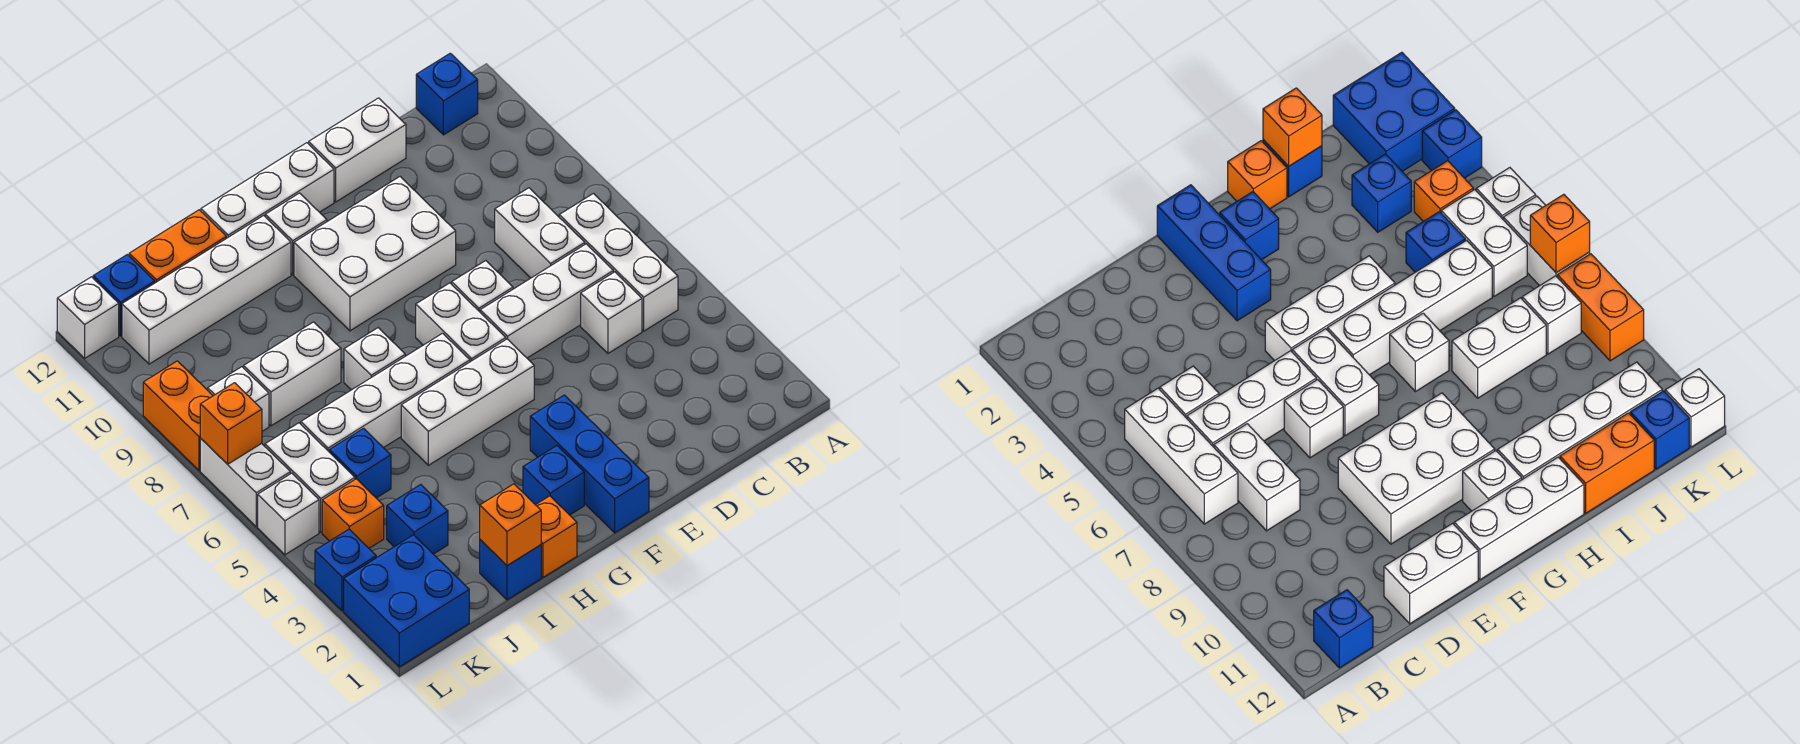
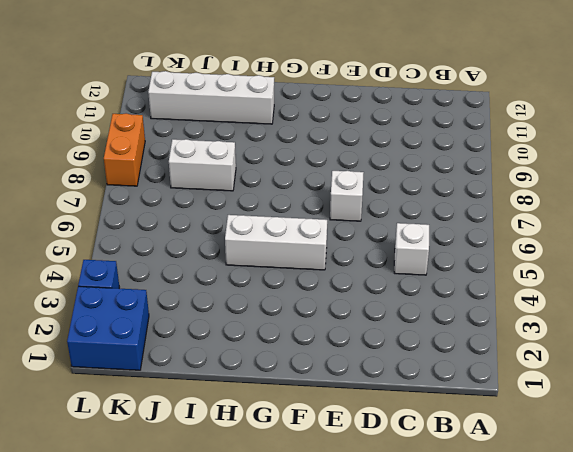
none -> white brick B5:B7 level 1
none -> blue brick B12 level 1
none -> white brick C6:E6 level 1
none -> white brick C7:C8 level 1

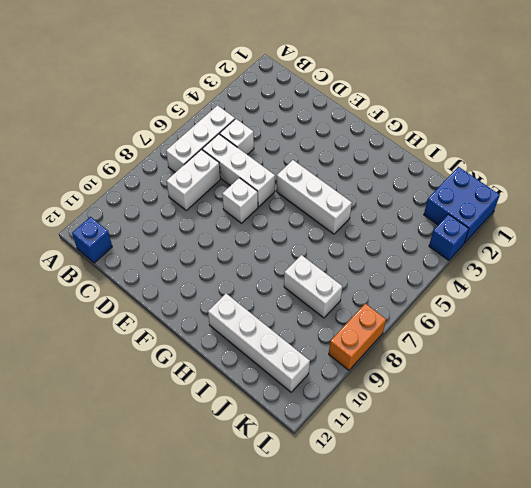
none -> white brick D12:E12 level 1
none -> white brick E9:G10 level 1
none -> blue brick F1:F3 level 1
none -> white brick F6:F7 level 1

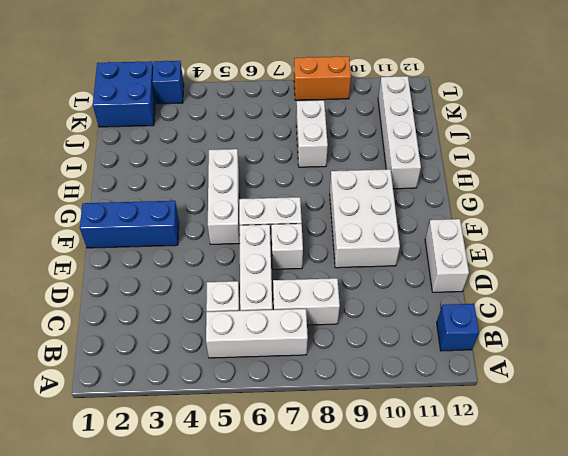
none -> white brick F12:H12 level 1
none -> blue brick G2 level 1
none -> white brick G6:J6 level 1
none -> white brick G11 level 1

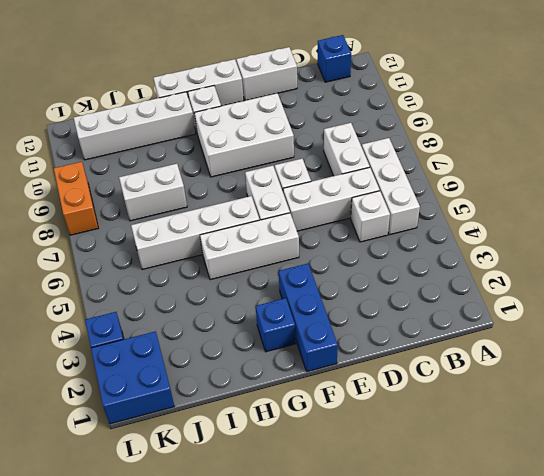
none -> orange brick H1 level 1
none -> white brick H7 level 1
none -> blue brick I1 level 1
none -> orange brick I12:J12 level 1

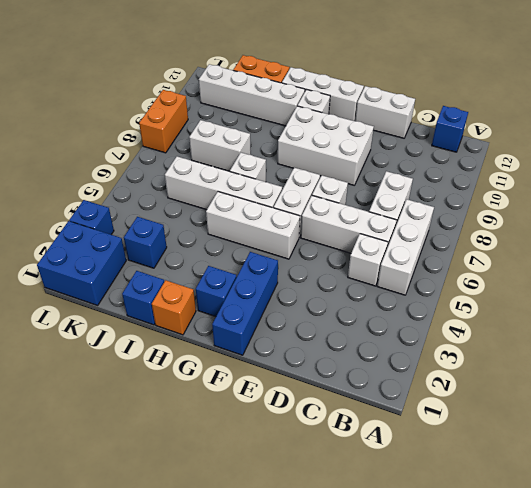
none -> blue brick J5 level 1
none -> orange brick K4 level 1
none -> white brick K5:K6 level 1
none -> white brick K8 level 1

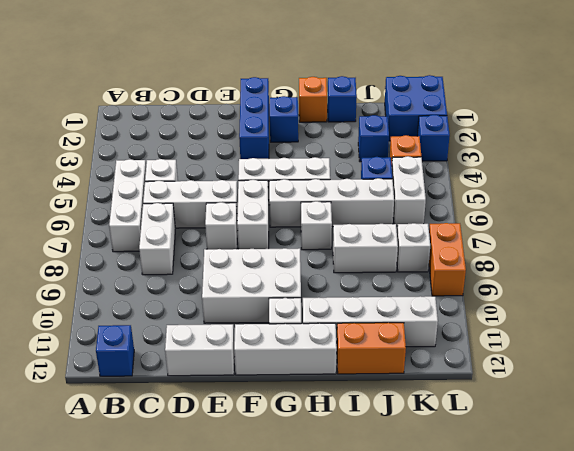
none -> blue brick K12 level 1
none -> white brick L5 level 1
none -> white brick L6:L7 level 1
none -> white brick L12 level 1

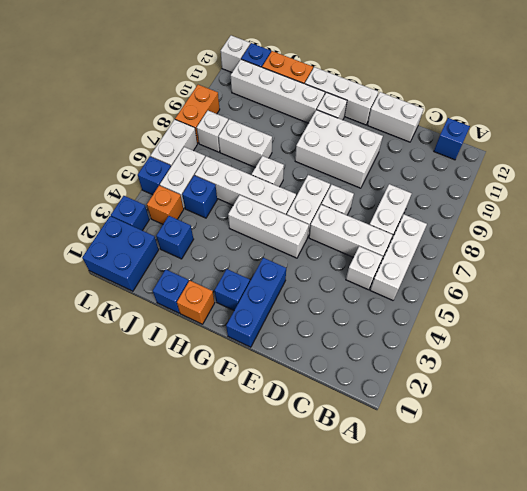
blue brick L5 level 1 -> white brick L5 level 1
none -> orange brick I1 level 2
none -> orange brick L7 level 2

